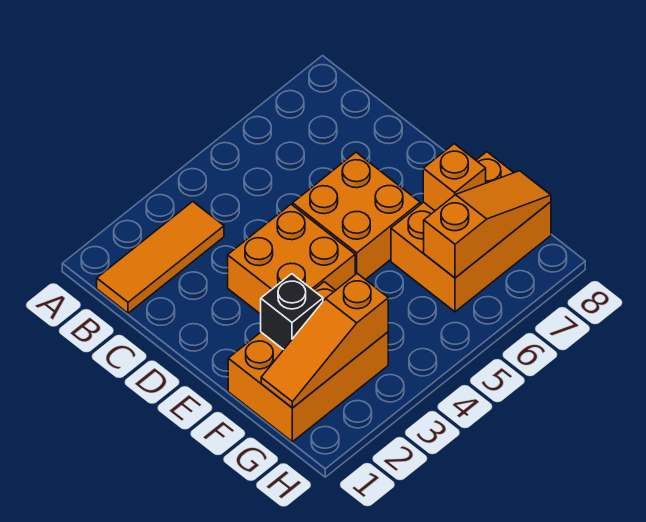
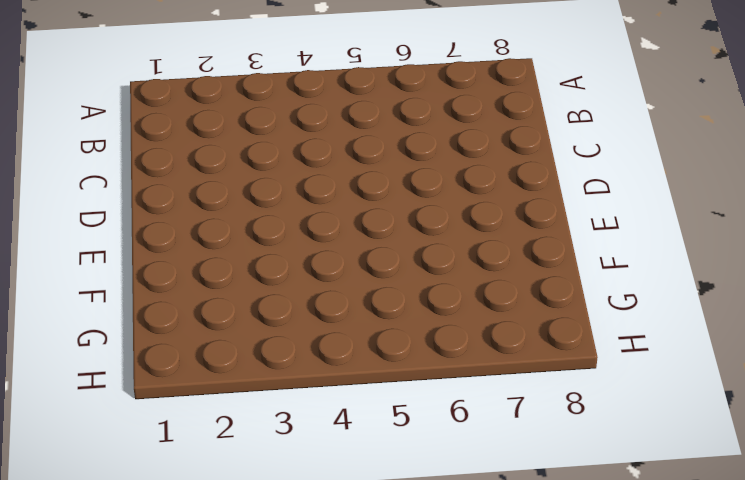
none -> orange tile B1:B3 level 1
none -> orange brick D3:E4 level 1

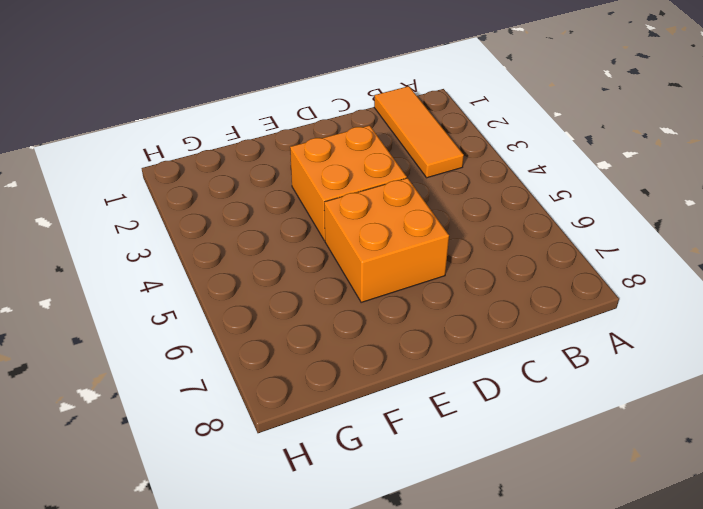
none -> orange brick F1:G3 level 1
none -> orange brick F6:G8 level 1

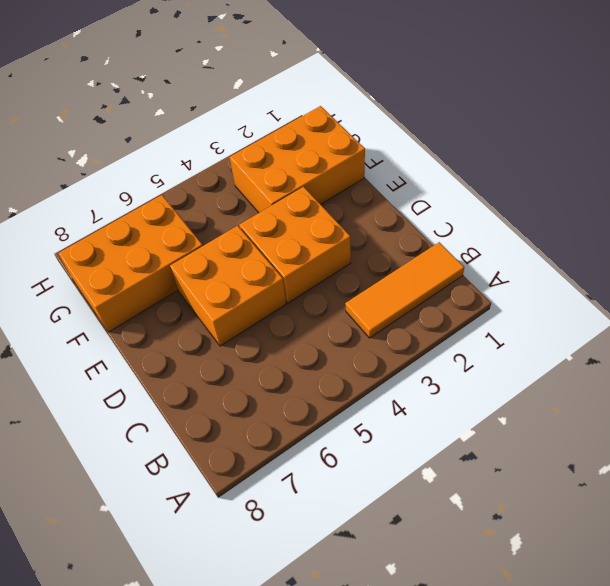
none -> black brick F2 level 2
none -> orange brick F7 level 2

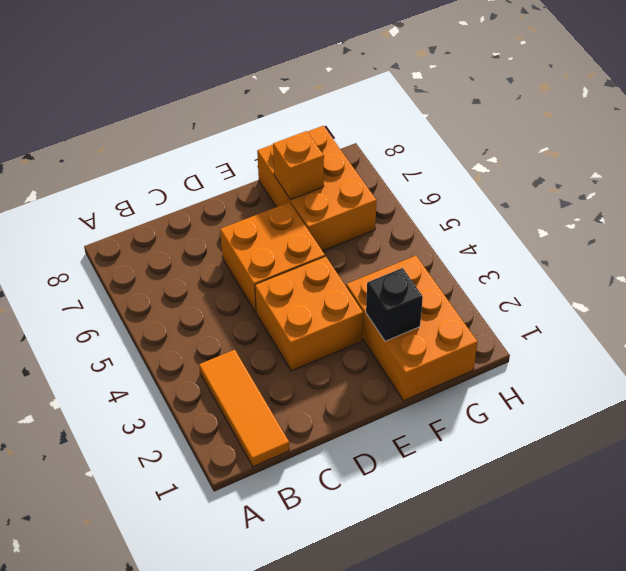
none -> orange slope G1:G3 level 2 top 3
none -> orange slope G6:G8 level 2 top 6

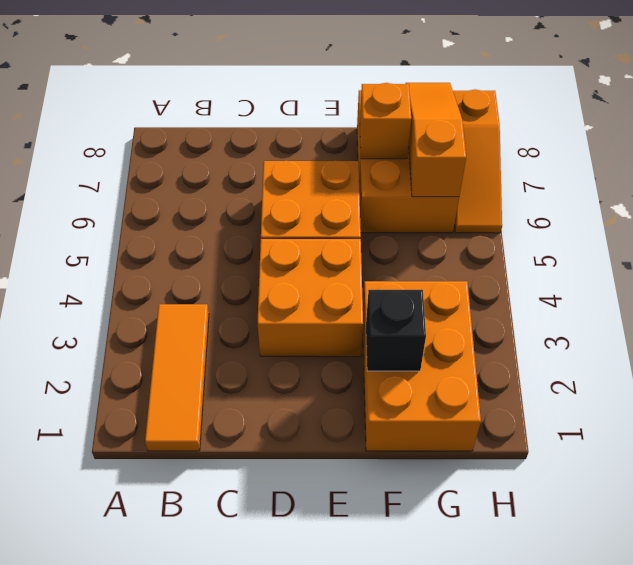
orange slope H6:H8 level 1 top 8 -> orange slope G1:G3 level 2 top 3

